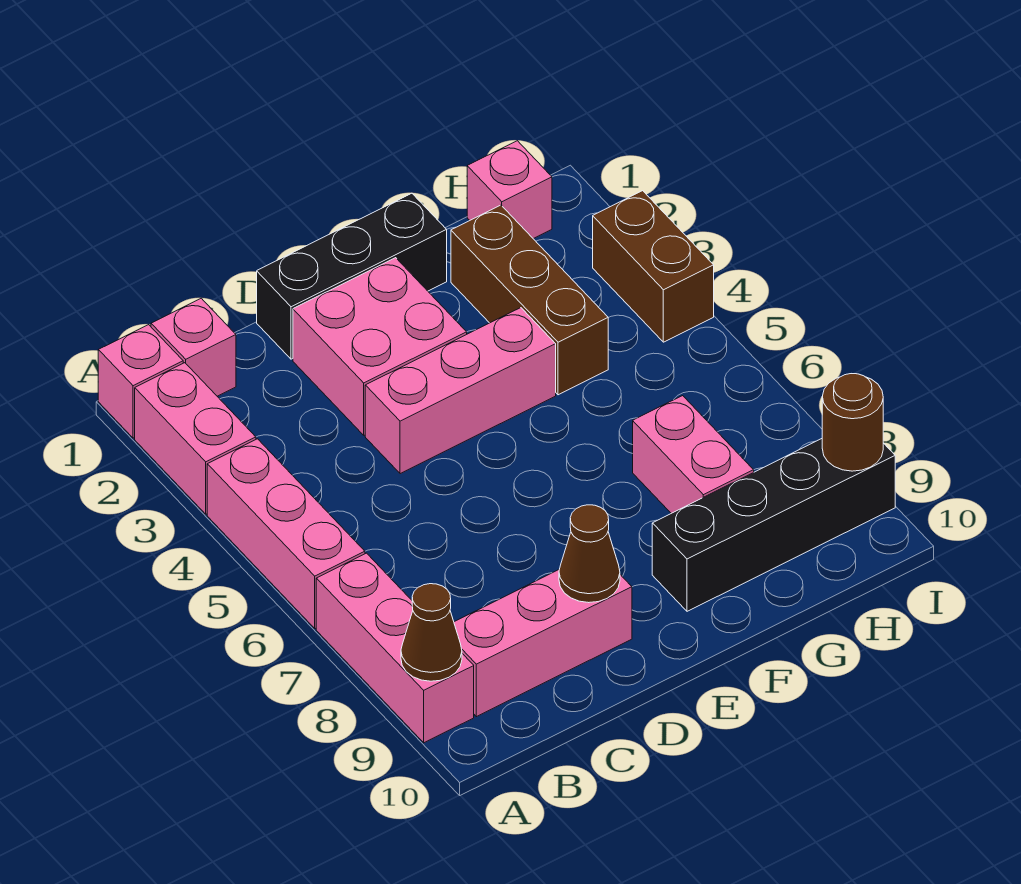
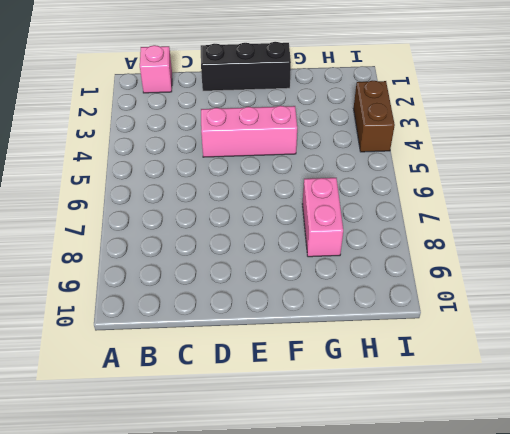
none -> pink brick A1 level 1
none -> pink brick A2:A3 level 1
none -> pink brick A4:A6 level 1

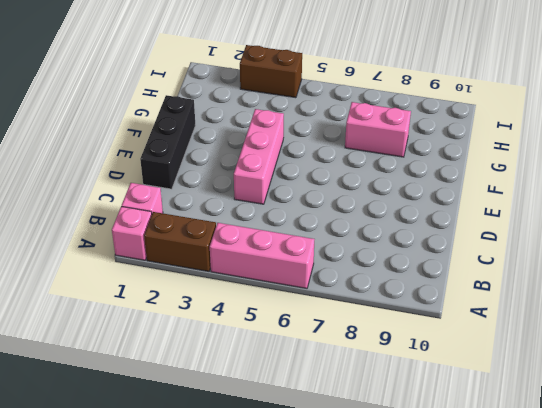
brown brick A2:A3 level 1 -> pink brick A2:A3 level 1
none -> pink brick A7:A9 level 1
none -> pink brick B9:D9 level 1
none -> pink brick D2:E3 level 1

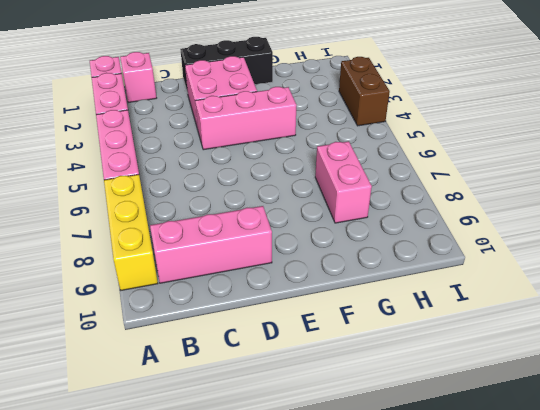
yellow brick A7:A9 level 1 -> pink brick A7:A9 level 1
none -> black brick F9:I9 level 1
none -> brown brick G2:G4 level 1
none -> pink brick H1 level 1

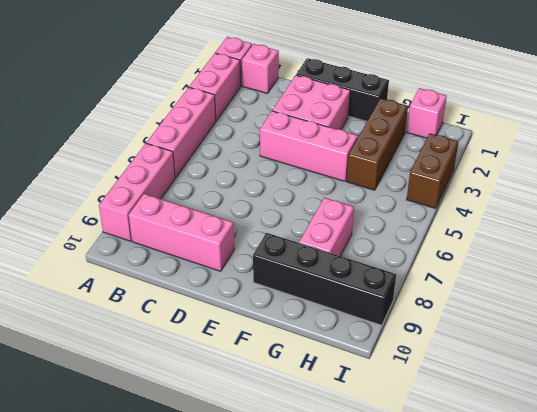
none -> brown cone A9 level 2
none -> brown cone D9 level 2
none -> brown round brick I9 level 2

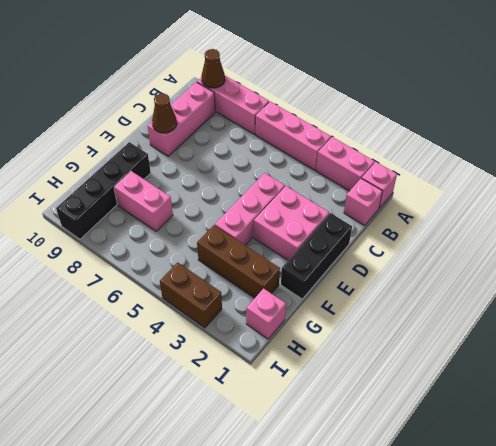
none -> brown round brick I9 level 2

